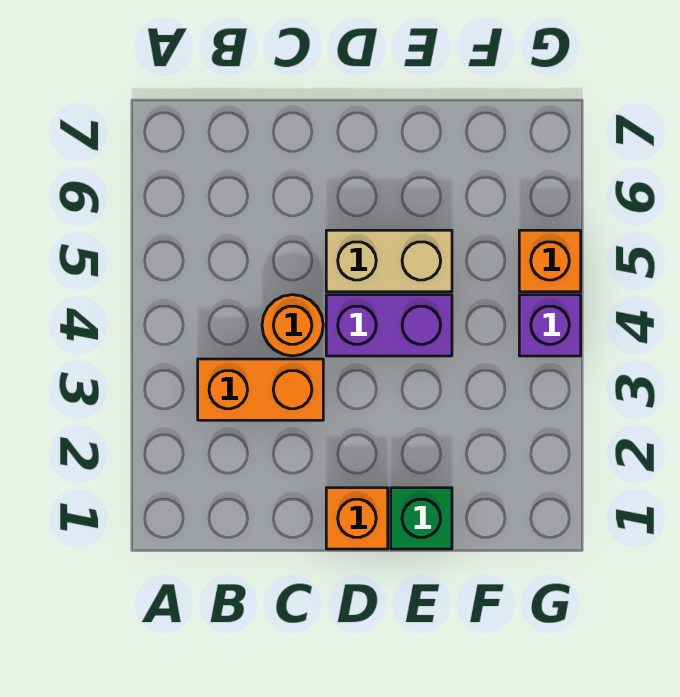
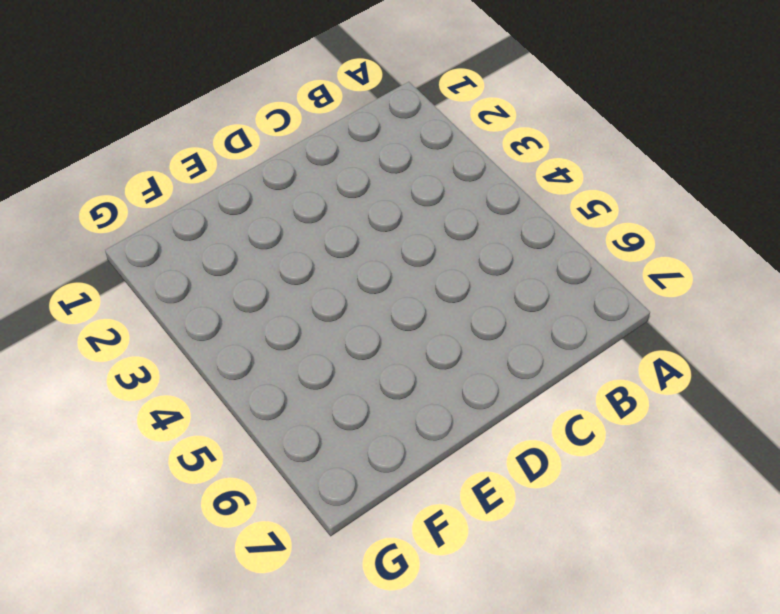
none -> orange brick B3:C3 level 1
none -> orange round brick C4 level 1

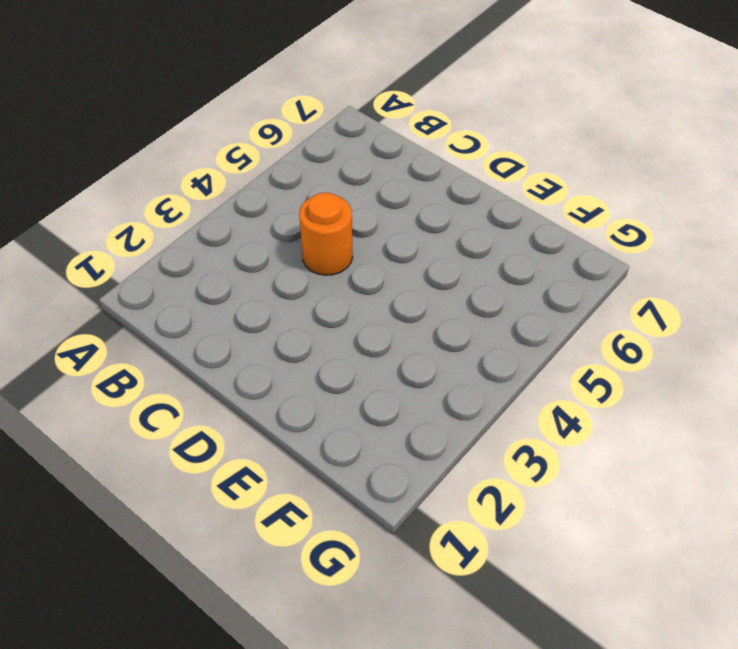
none -> orange brick B3:C3 level 1
none -> orange brick D1 level 1

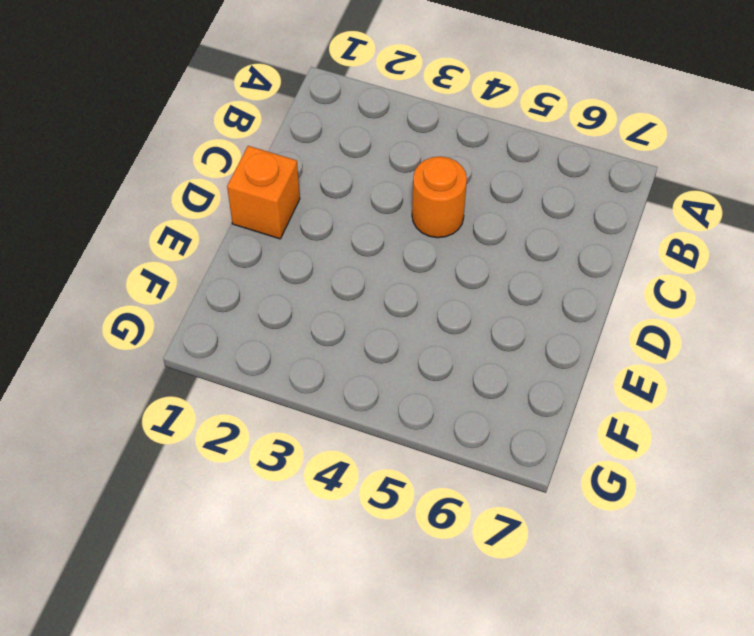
none -> orange brick B3:C3 level 1
none -> purple brick D4:E4 level 1

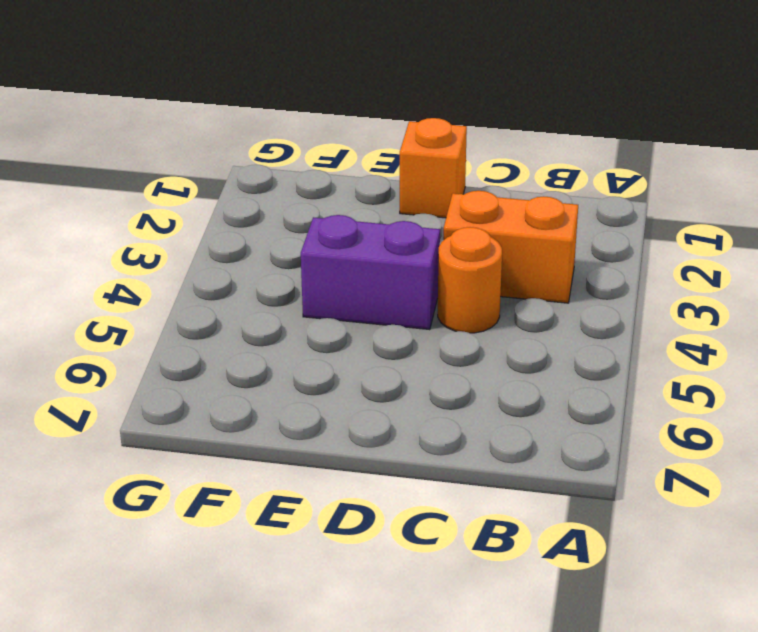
none -> tan brick D5:E5 level 1
none -> green brick E1 level 1

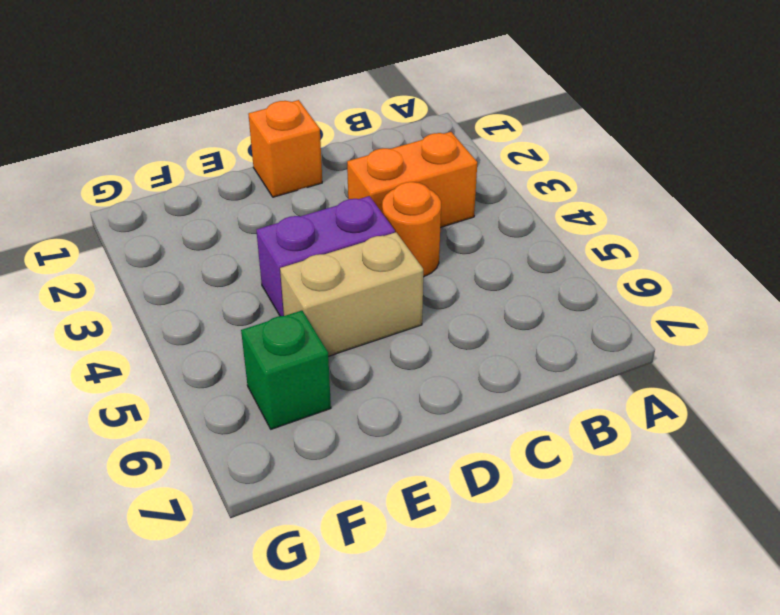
green brick F6 level 1 -> green brick E1 level 1
none -> purple brick G4 level 1
none -> orange brick G5 level 1

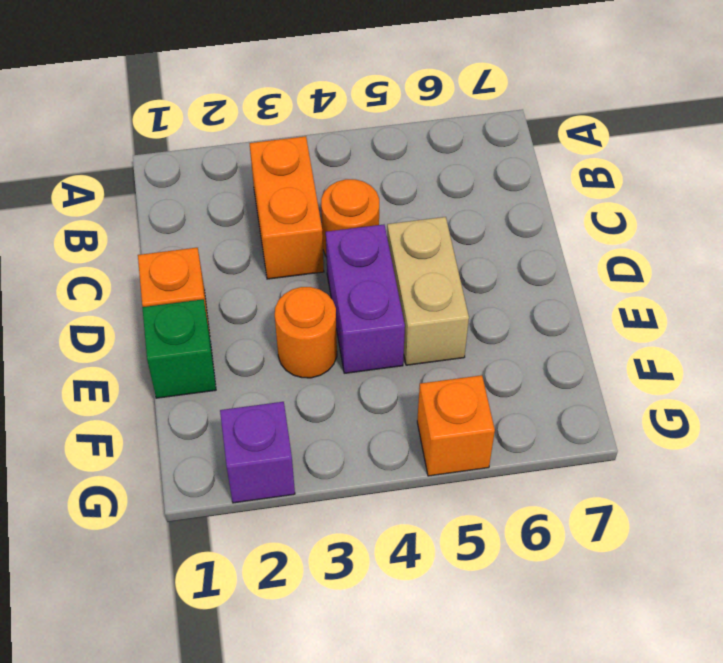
orange round brick E3 level 1 -> none
purple brick G2 level 1 -> purple brick G4 level 1

